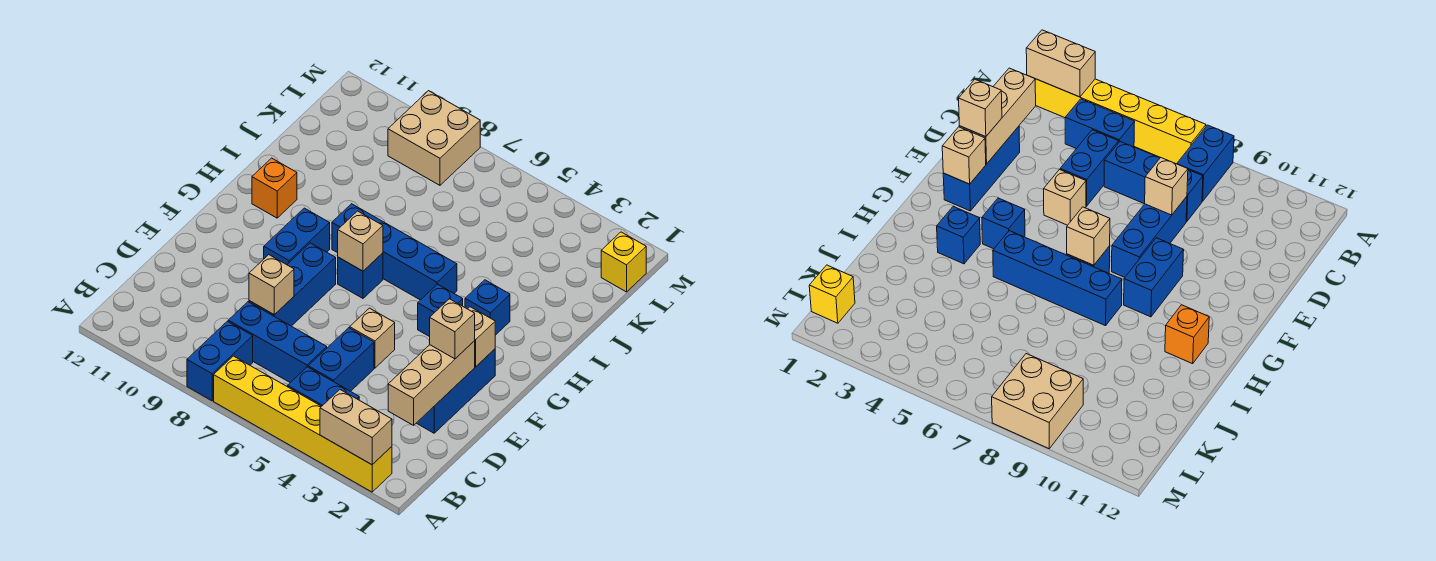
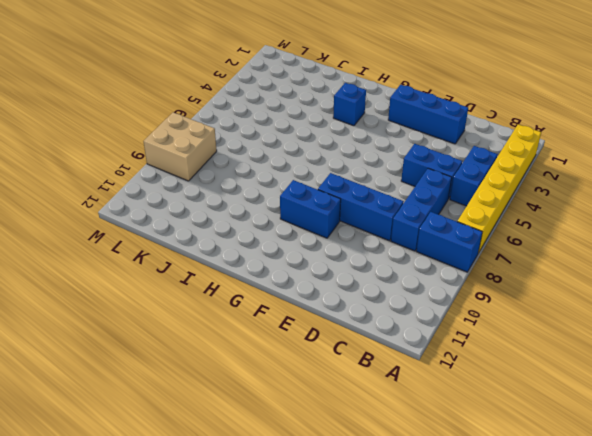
none -> tan brick E5 level 1
none -> blue brick G4 level 1
none -> blue brick G7 level 1

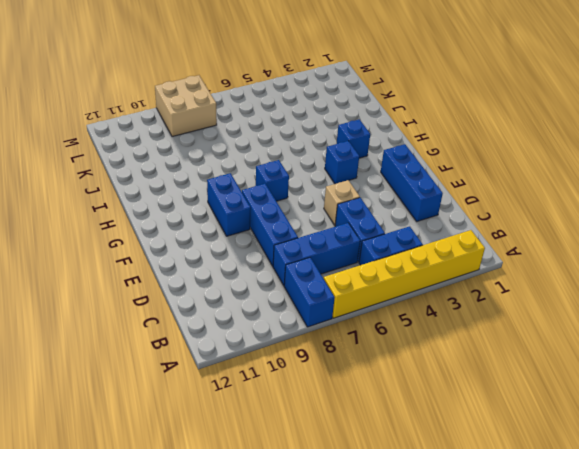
none -> blue brick H5:H8 level 1
none -> orange brick H11 level 1
none -> yellow brick L1 level 1

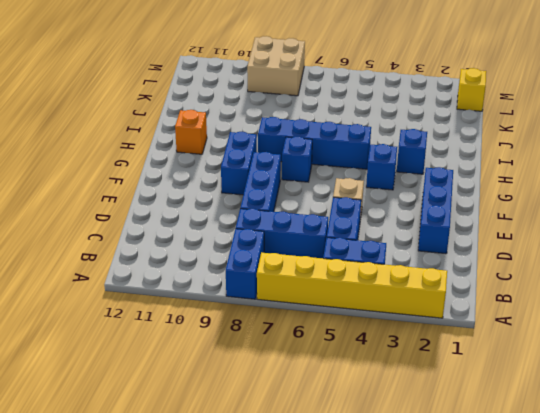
none -> tan brick A2:A3 level 2
none -> tan brick C2:E2 level 2
none -> tan brick D8 level 2

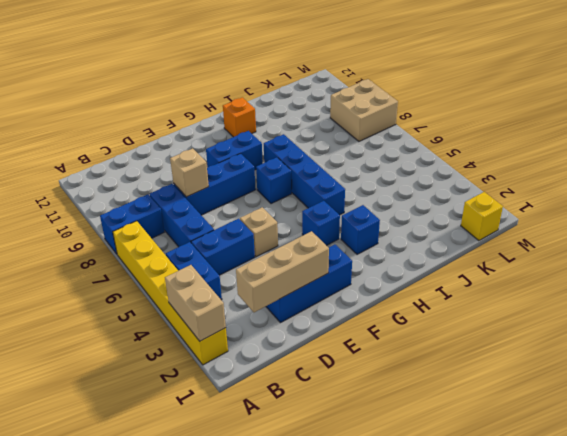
none -> tan brick F2 level 2
none -> tan brick G7 level 2
none -> tan brick E2 level 3

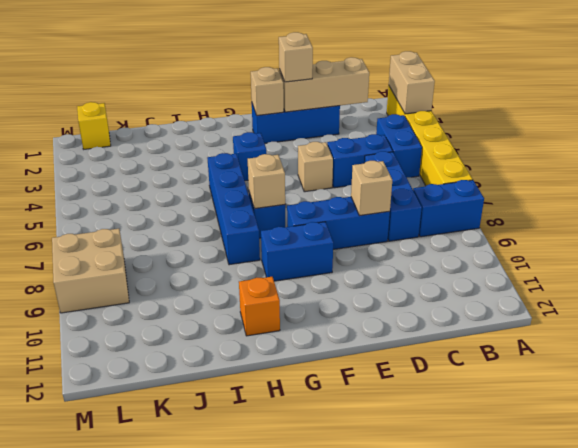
none -> blue brick H3 level 1

